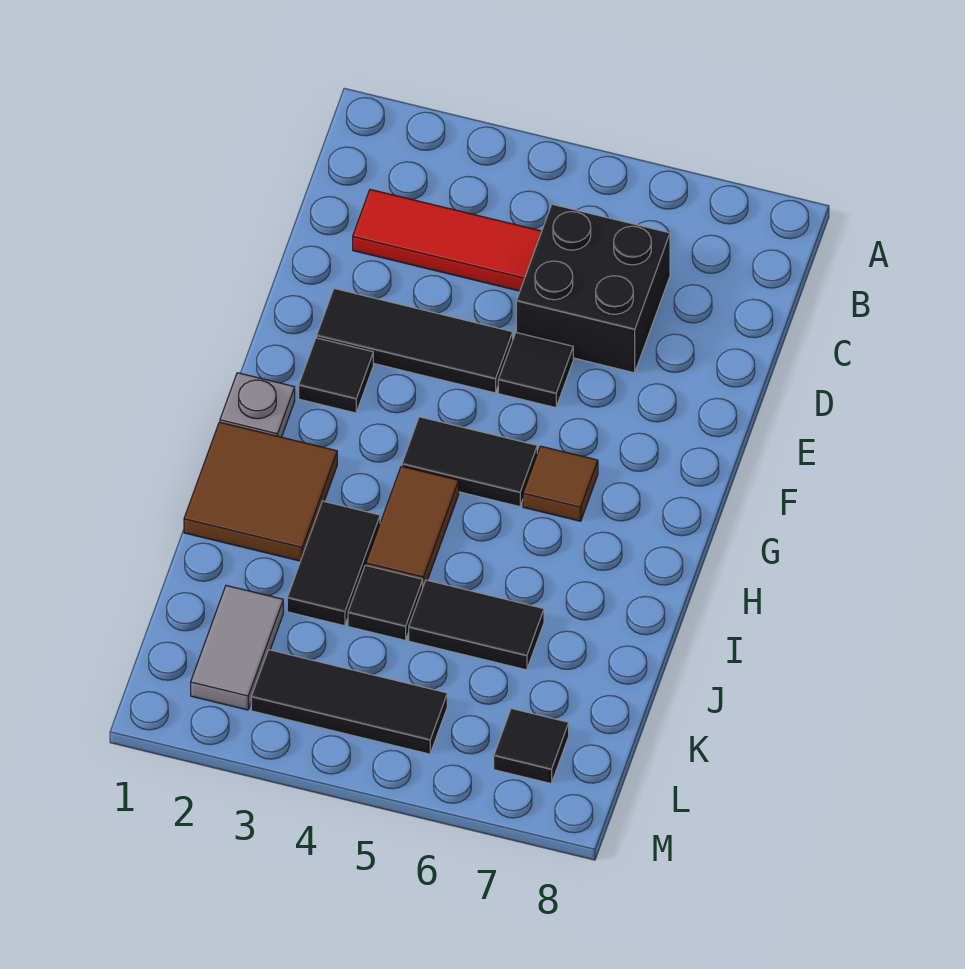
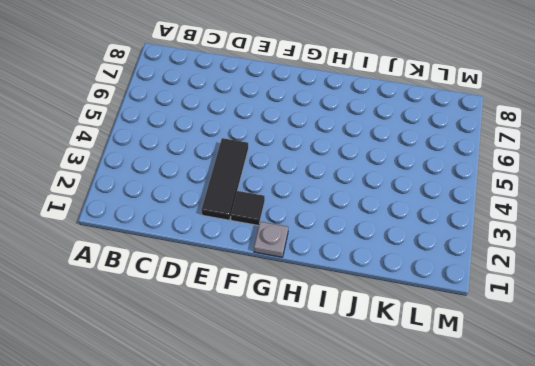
none -> red tile C2:C4 level 1
none -> black brick C5:D6 level 1
none -> black tile E5 level 1

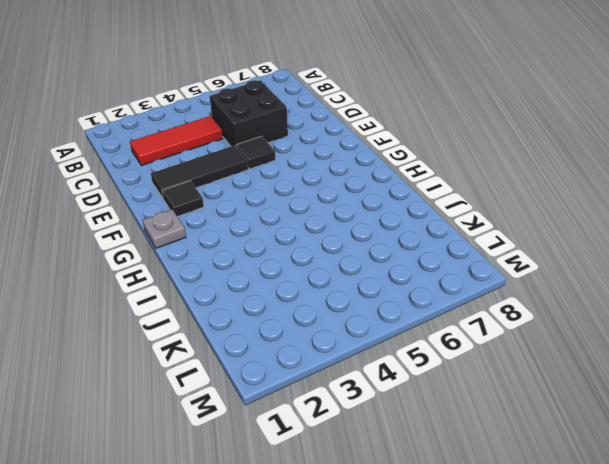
none -> black tile G4:G5 level 1
none -> brown tile G6 level 1
none -> brown tile H1:I2 level 1

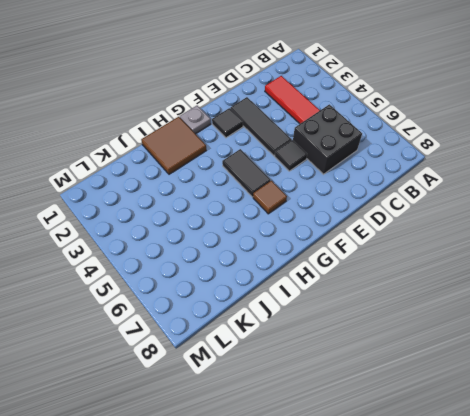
none -> brown tile H4:I4 level 1
none -> black tile I3:J3 level 1
none -> black tile J4 level 1

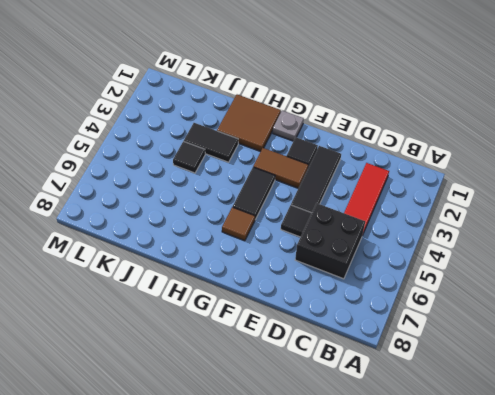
brown tile F3:G3 level 1 -> brown tile H4:I4 level 1
none -> black tile J5:J6 level 1
none -> grey tile K2:L2 level 1
none -> black tile L3:L5 level 1

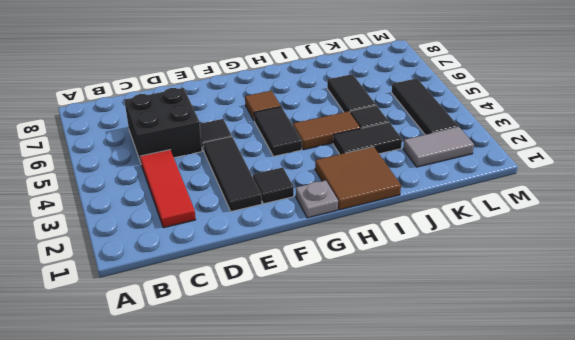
none -> black tile L7 level 1

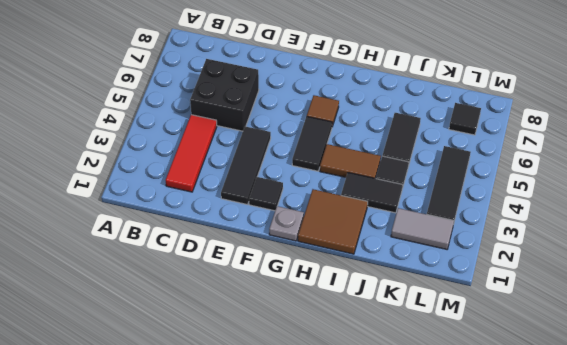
none -> black tile E5 level 1

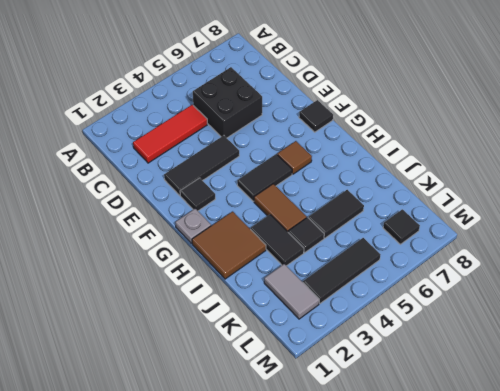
black tile F8 level 1 -> black tile E5 level 1

